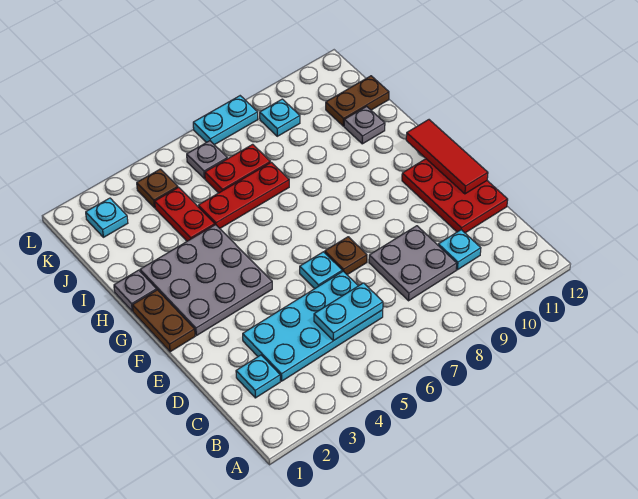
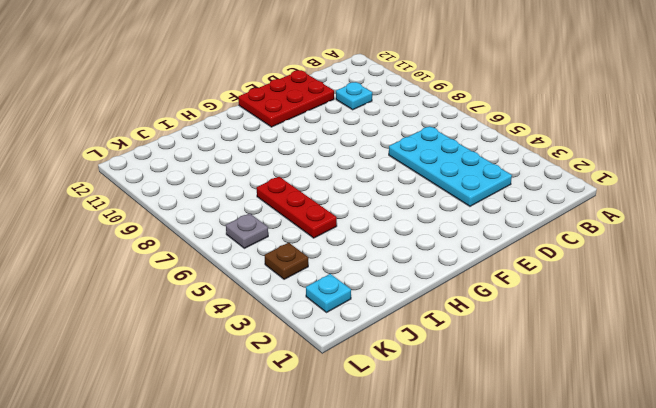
none -> cyan plate C2 level 1
none -> grey plate C8:D9 level 1
none -> cyan plate E6 level 1

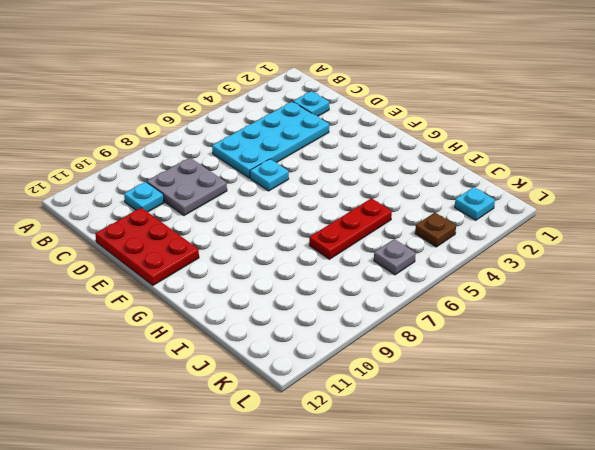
none -> brown plate E7 level 1
none -> brown plate F1:G1 level 1
none -> grey plate F2:H4 level 1

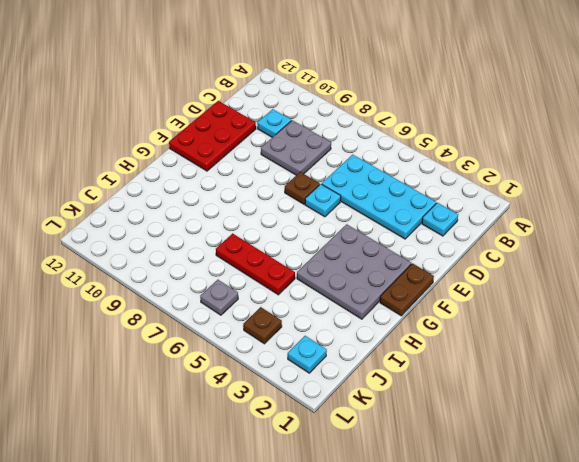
none -> grey plate H1 level 1
none -> red plate I4:J4 level 1
none -> grey plate I11 level 1

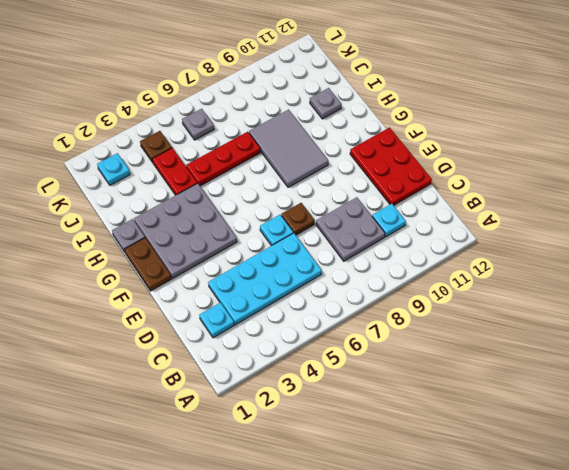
grey tile G8:I9 level 1 -> none
none -> red plate J6:J7 level 1
none -> brown plate J11:J12 level 1
none -> cyan plate K9 level 1

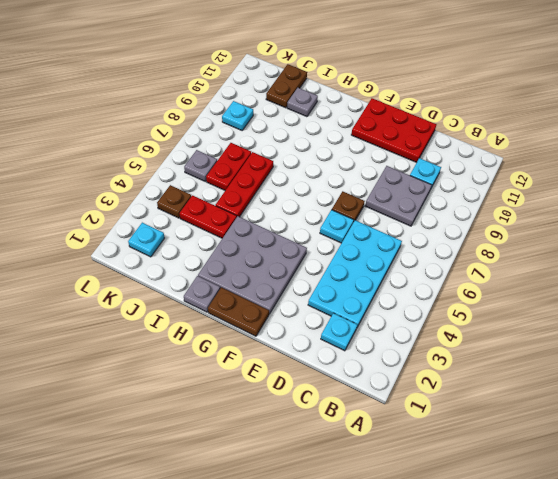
none -> cyan plate L7:L8 level 1
none -> cyan plate C5:C6 level 2
none -> red tile E12:G12 level 2

